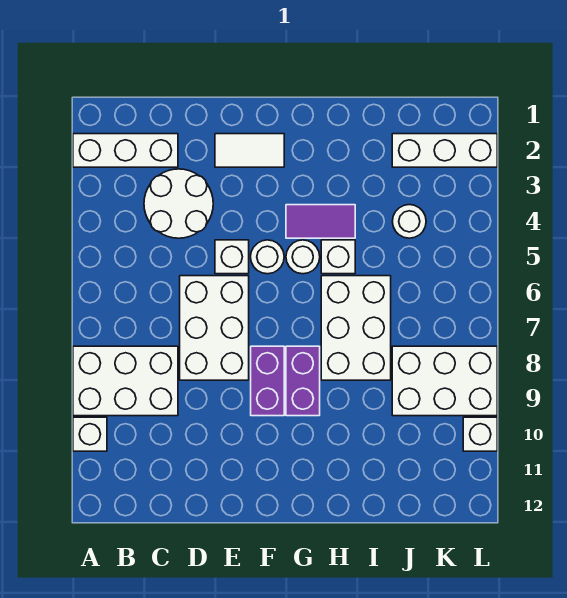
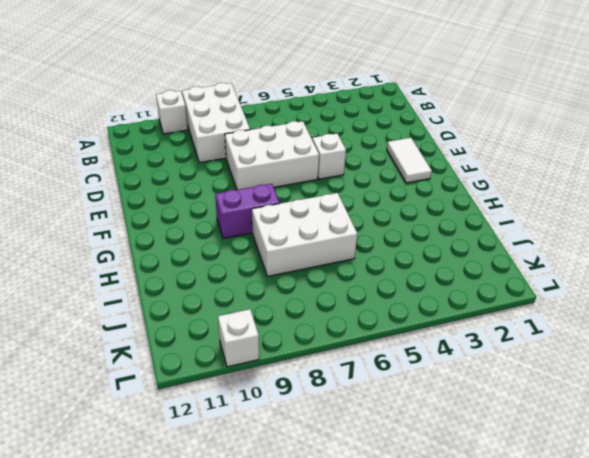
none -> white brick A2:C2 level 1
none -> white round brick C3:D4 level 1
none -> white round brick F5 level 1

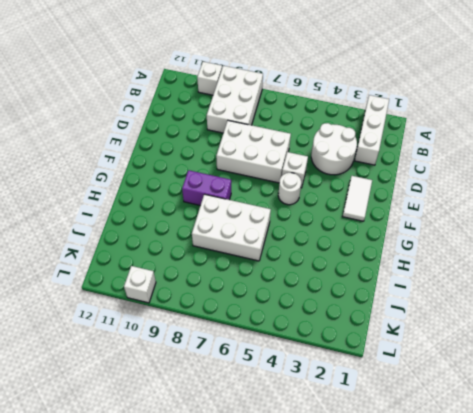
none -> purple brick F8:F9 level 1
none -> purple tile G4:H4 level 1
none -> white round brick G5 level 1

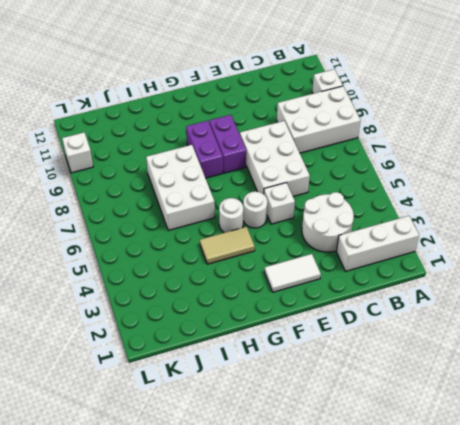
tan tile G4:H4 level 1 -> purple tile G4:H4 level 1
none -> white brick H5 level 1
none -> white brick J2:L2 level 1
none -> white round brick J4 level 1

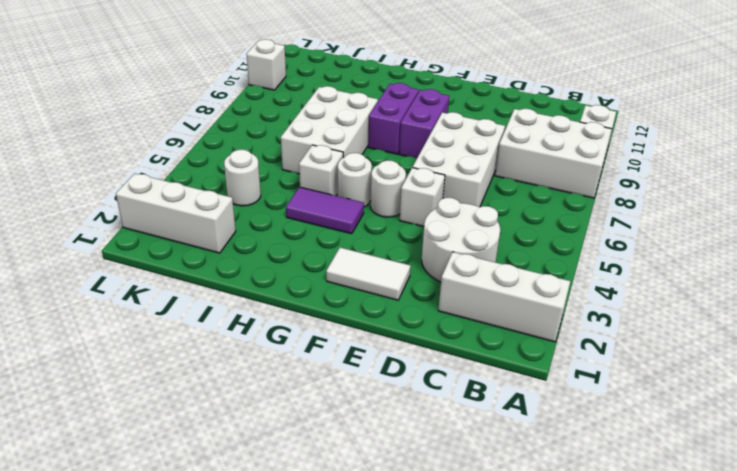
none -> white brick J8:L9 level 1

